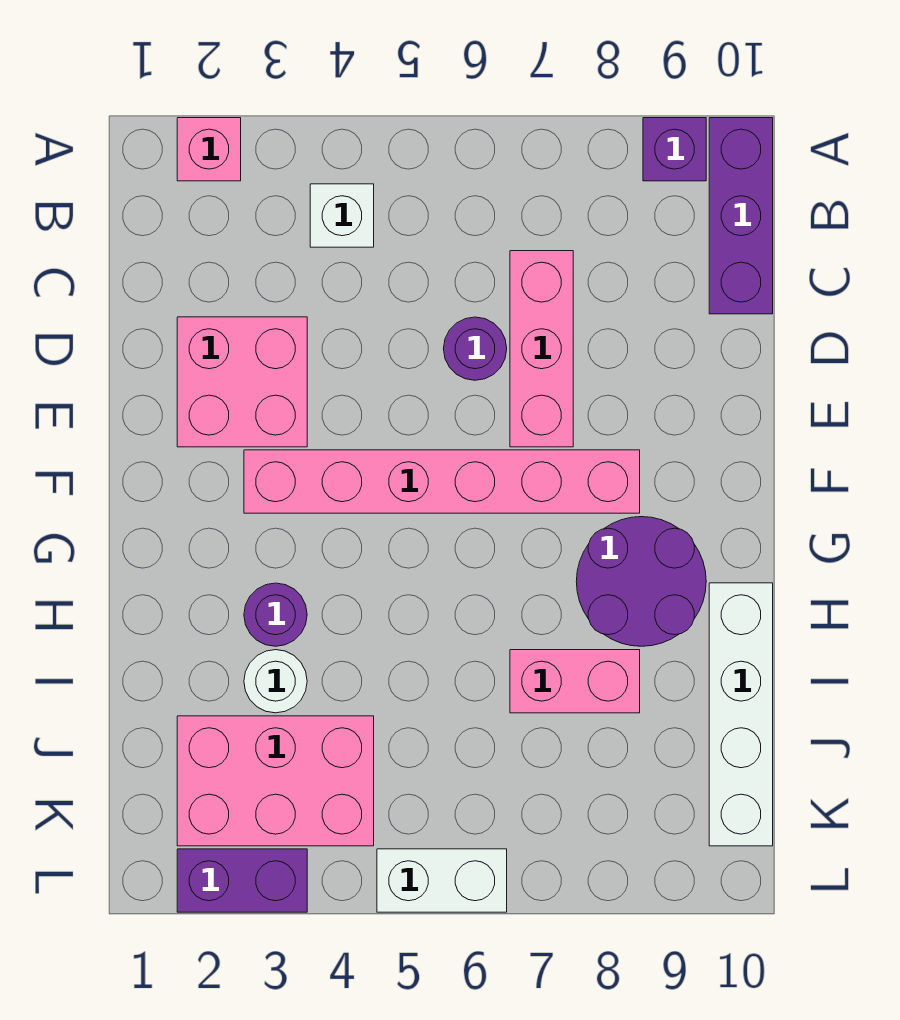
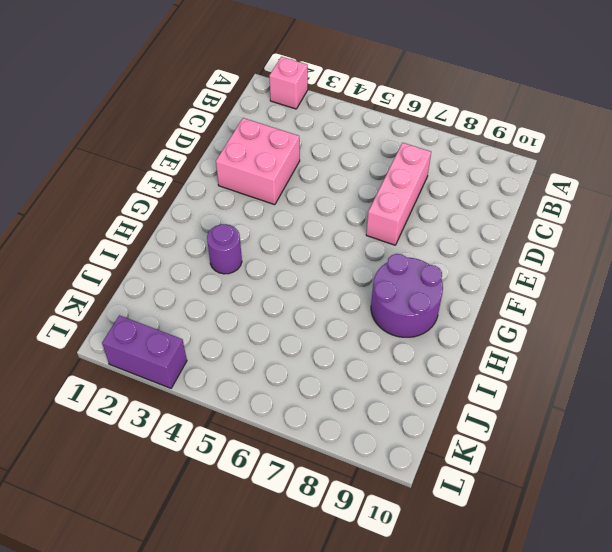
none -> purple brick A9 level 1
none -> purple brick A10:C10 level 1
none -> white brick B4 level 1

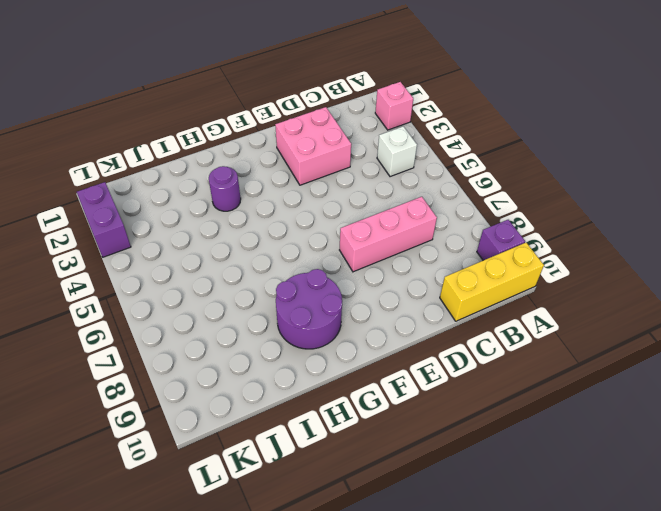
yellow brick A10:C10 level 1 -> purple brick A10:C10 level 1
none -> purple round brick D6 level 1
none -> pink brick F3:F8 level 1
none -> white brick H10:K10 level 1

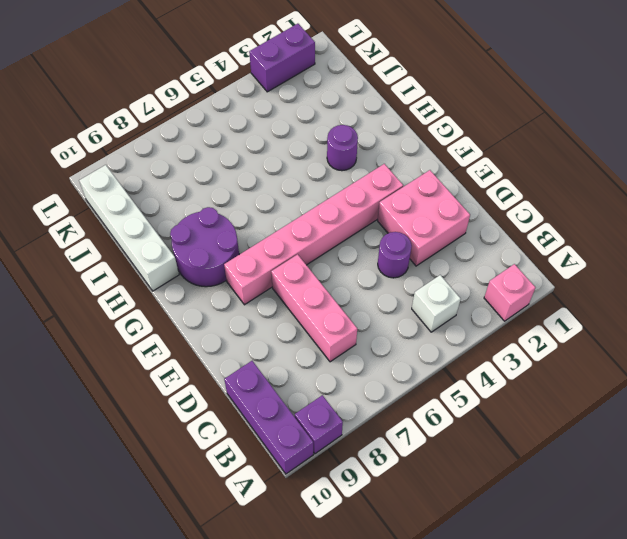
purple round brick D4 level 1 -> purple round brick D6 level 1
none -> white round brick I3 level 1
none -> pink brick I7:I8 level 1
none -> pink brick J2:K4 level 1

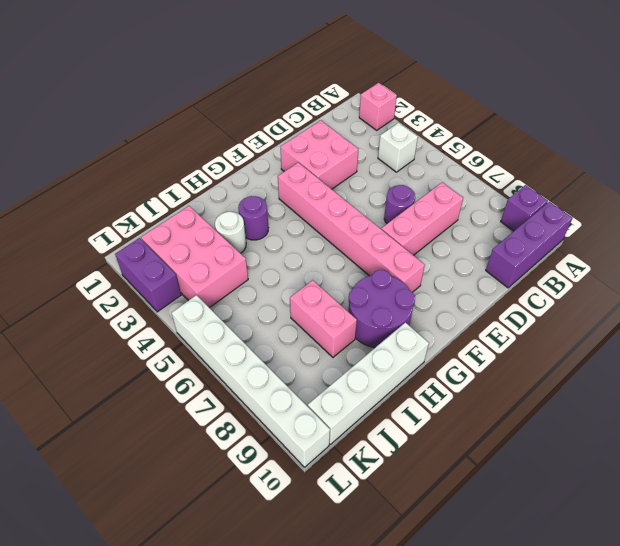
white brick L5:L10 level 1 -> white brick L5:L6 level 1

